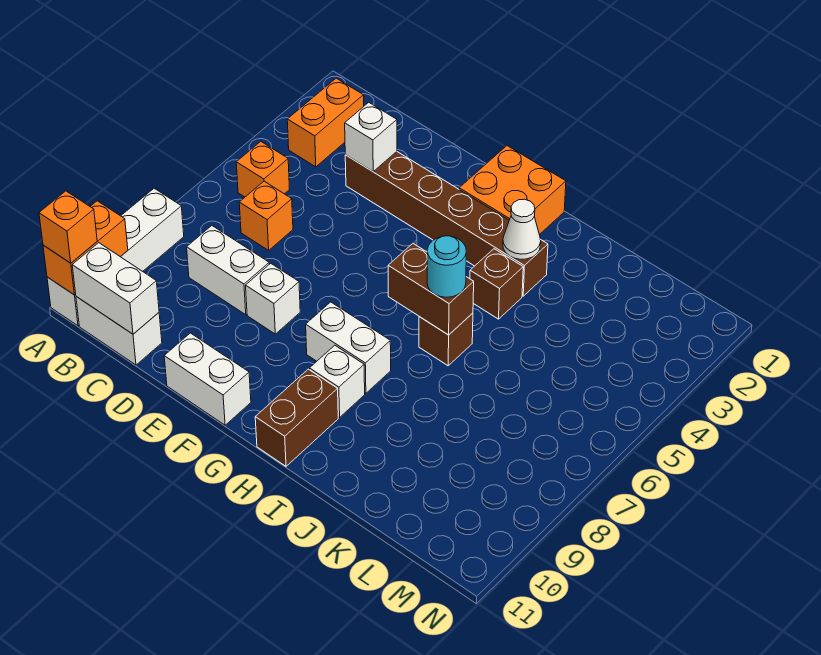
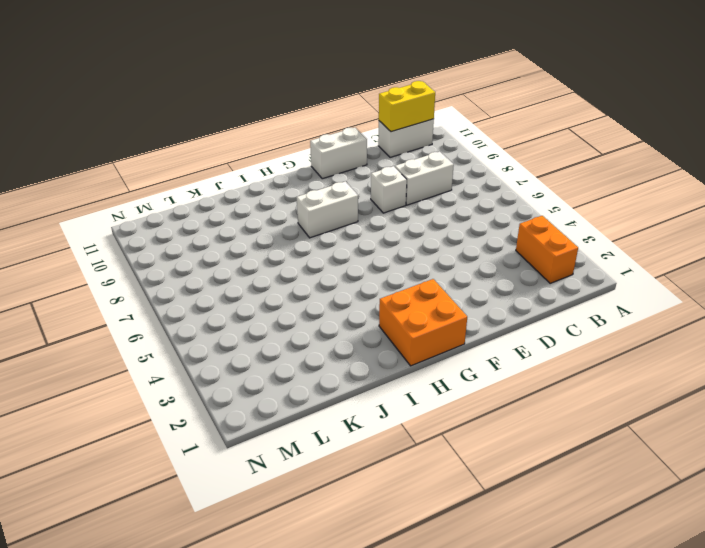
yellow brick B11:C11 level 2 -> white brick B11:C11 level 2
none -> white brick A8:A11 level 1
none -> orange brick B5 level 1
none -> orange brick C6 level 1

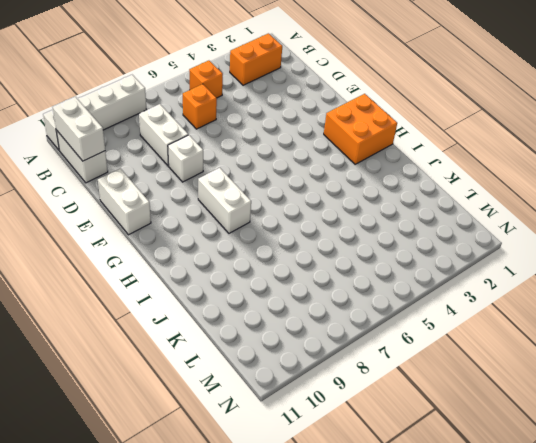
none -> brown brick D3:I3 level 1
none -> white brick H9 level 1
none -> brown brick H10:H11 level 1

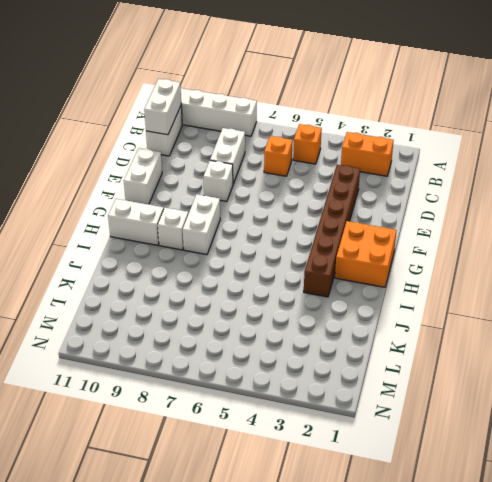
white brick H10:H11 level 1 -> brown brick H10:H11 level 1
none -> brown brick I4 level 1
none -> brown brick I6 level 1
none -> orange brick A10:A11 level 2

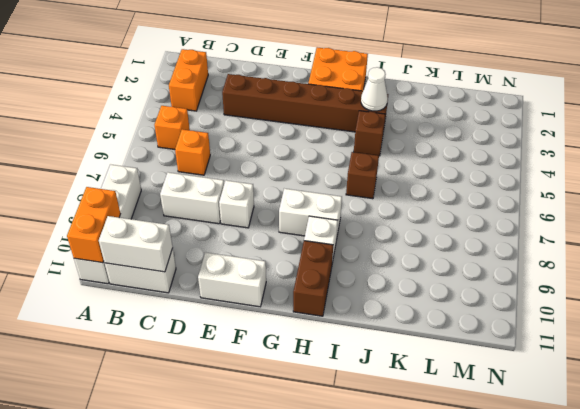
none -> white brick D3 level 2
none -> brown brick H6:I6 level 2
none -> orange brick A11 level 3

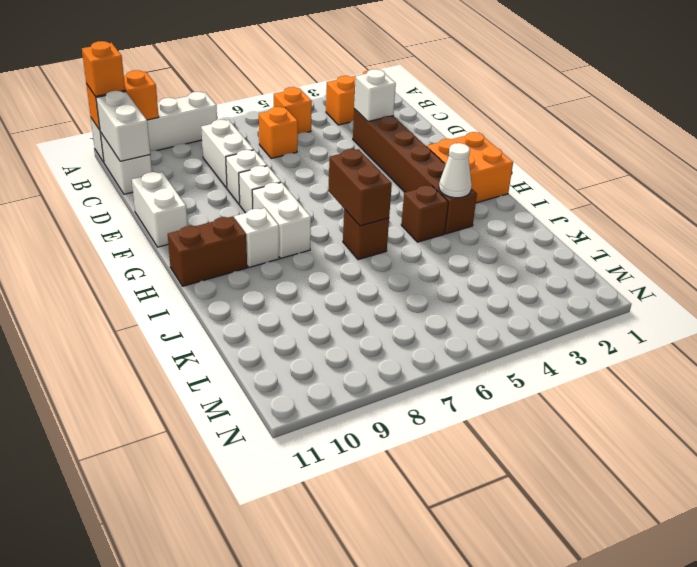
white brick F8 level 1 -> none
none -> cyan round brick I6 level 3

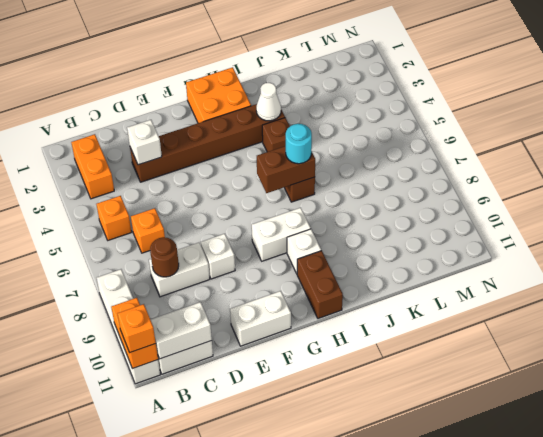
brown round brick C8 level 2 -> none

